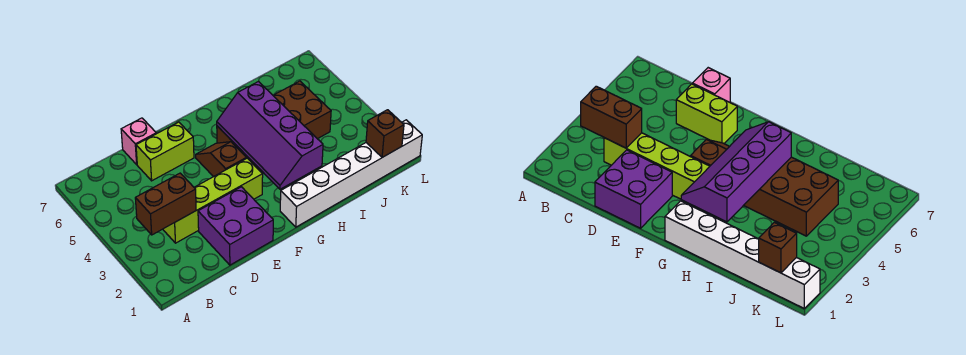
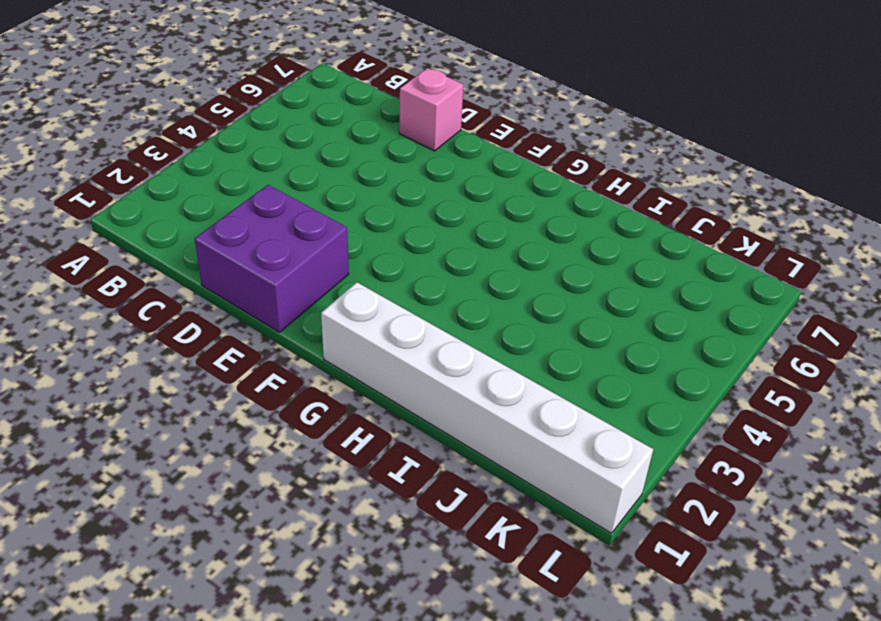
none -> lime brick C3:F3 level 1
none -> lime brick D6:E6 level 1

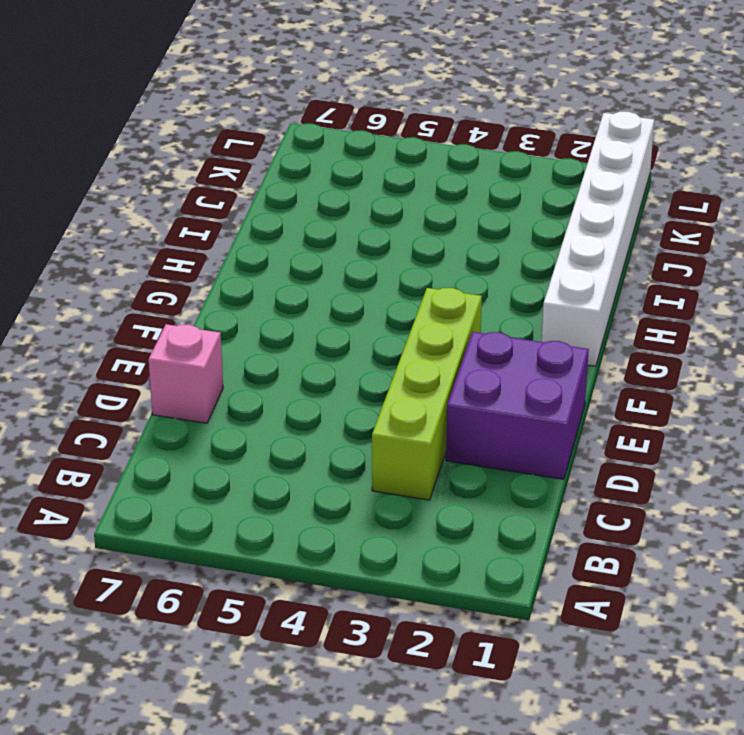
none -> lime brick D6:E6 level 1
none -> brown slope F4:F5 level 1 top 4

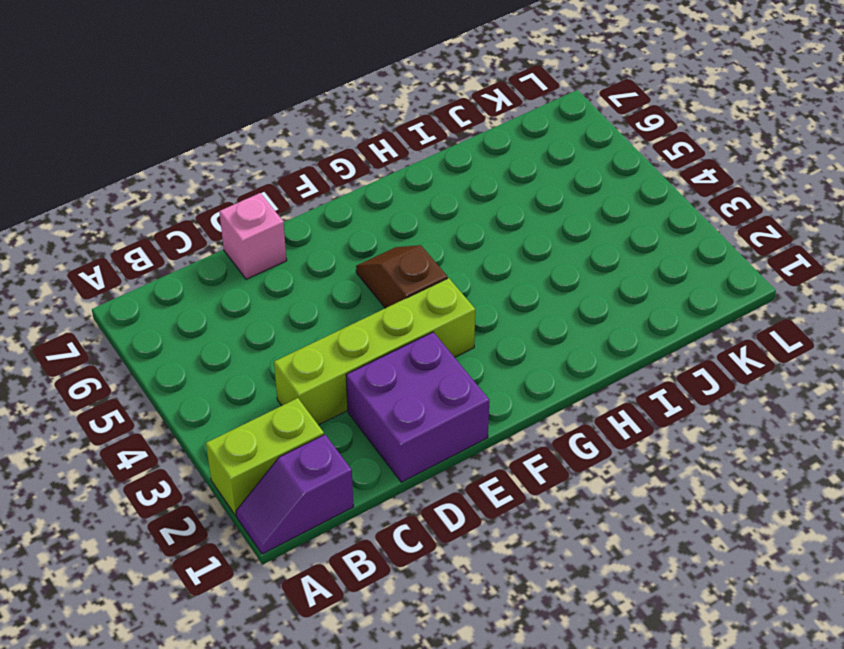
purple slope A1:B1 level 1 top B -> none
lime brick A2:B2 level 1 -> lime brick D6:E6 level 1
none -> white brick G1:L1 level 1
none -> brown brick G4:J5 level 1

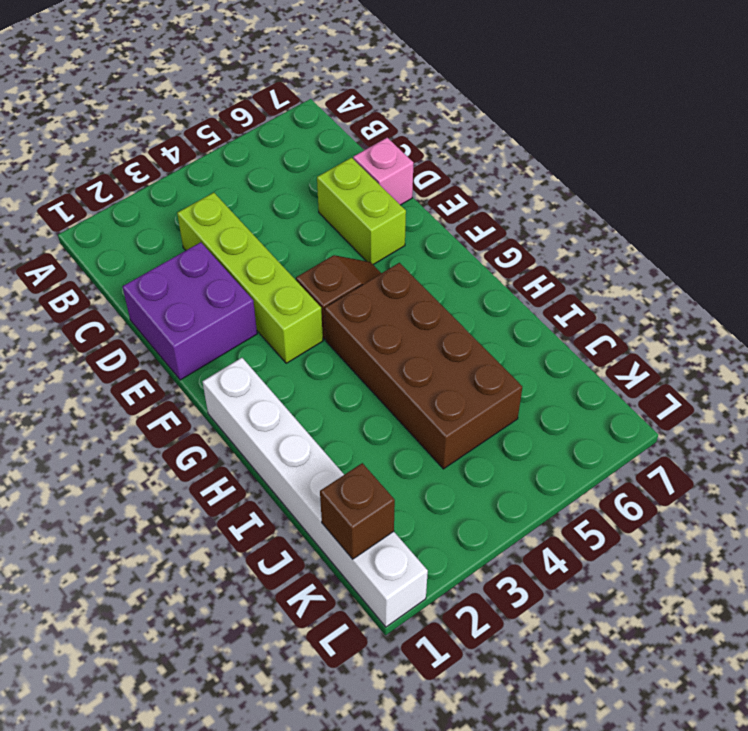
none -> brown brick B3:C3 level 2
none -> purple slope G2:H5 level 2 top H

